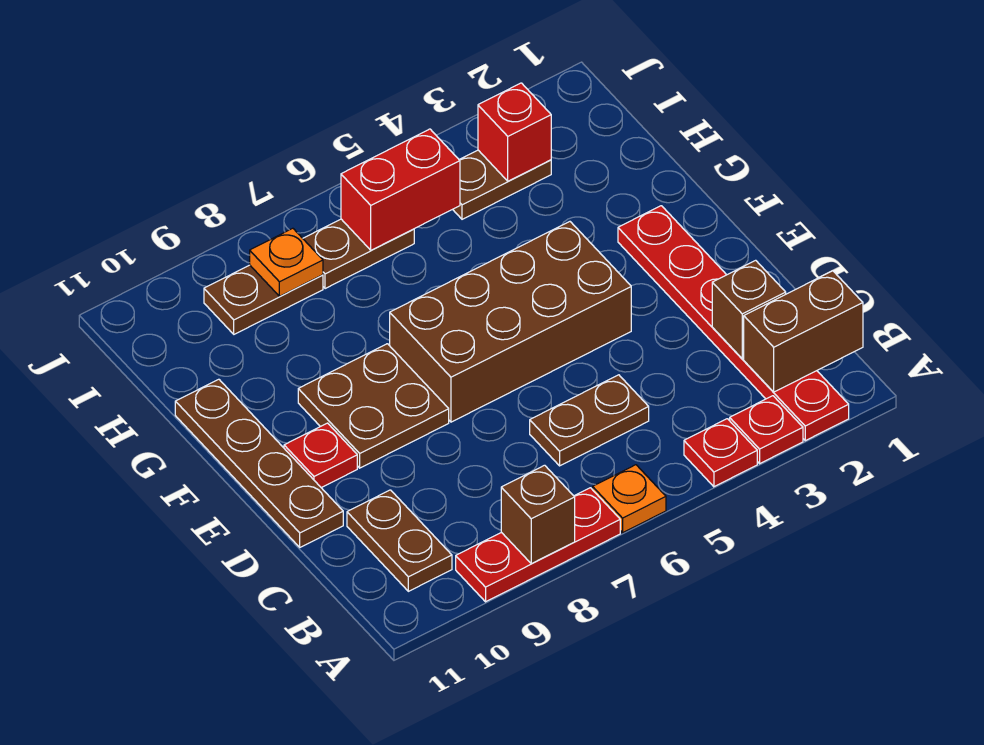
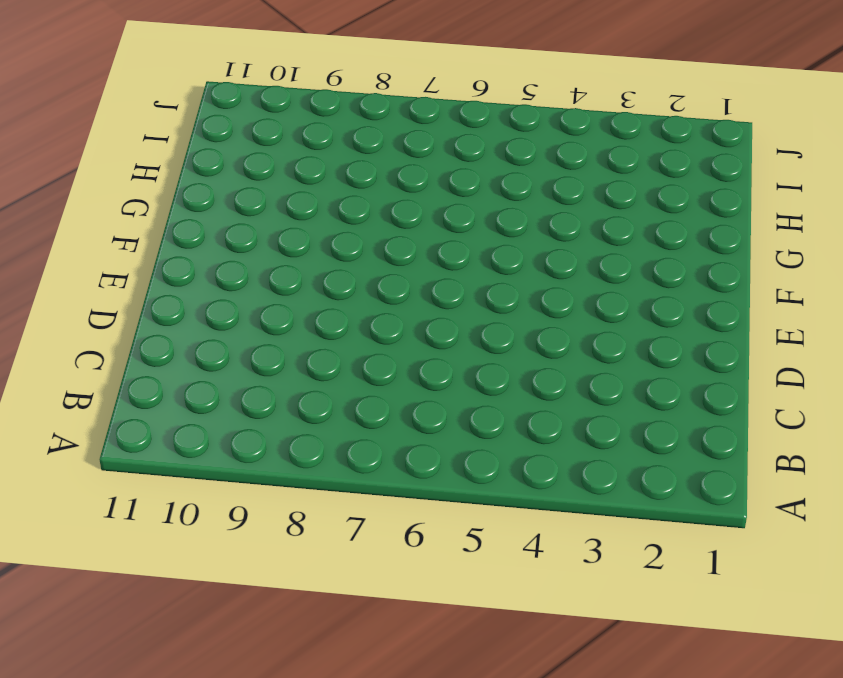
none -> red plate A2:F2 level 1
none -> red plate A3 level 1
none -> red plate A4 level 1

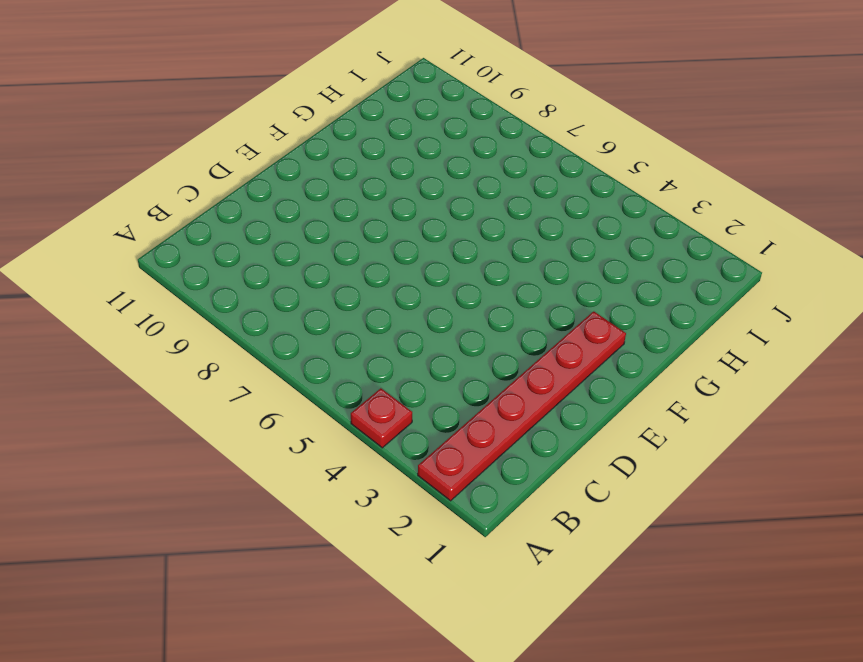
none -> red plate A3 level 1
none -> orange plate A6 level 1
none -> red plate A7:A9 level 1

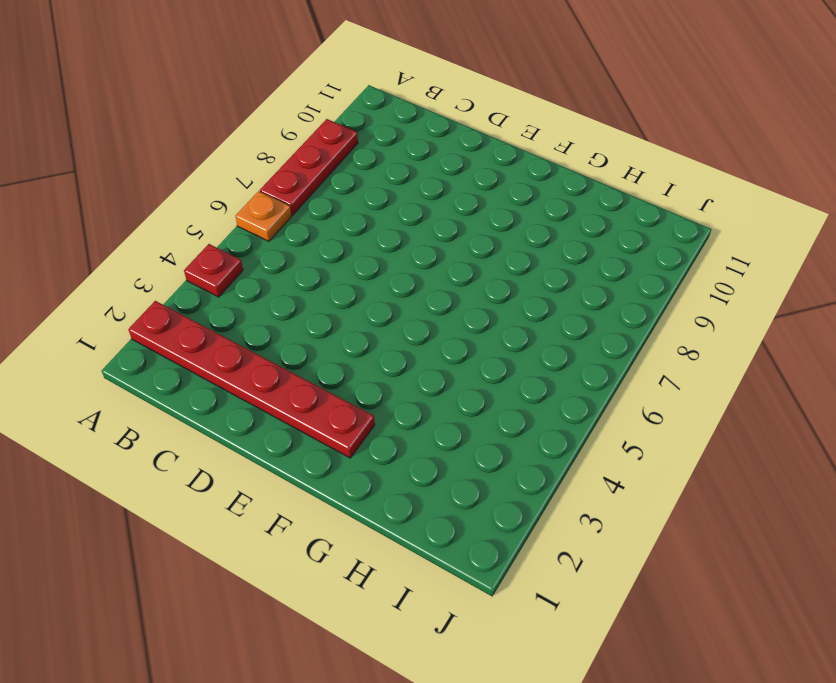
none -> red plate A3 level 1
none -> brown plate B10:C10 level 1
none -> brown plate C5:C6 level 1

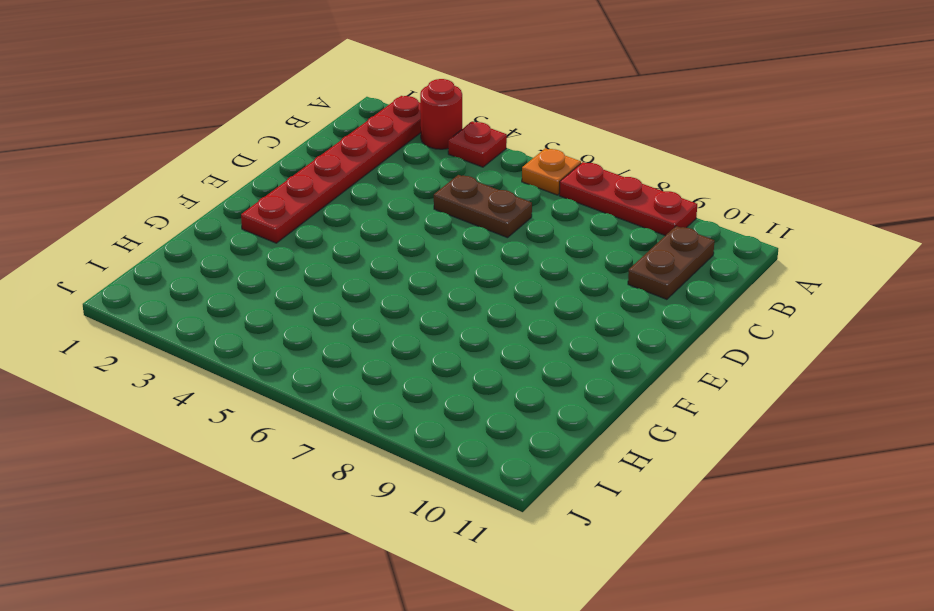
red round brick A3 level 1 -> red plate A3 level 1
none -> brown plate D11:G11 level 1
none -> brown brick E4:F7 level 1
none -> brown plate E8:F9 level 1

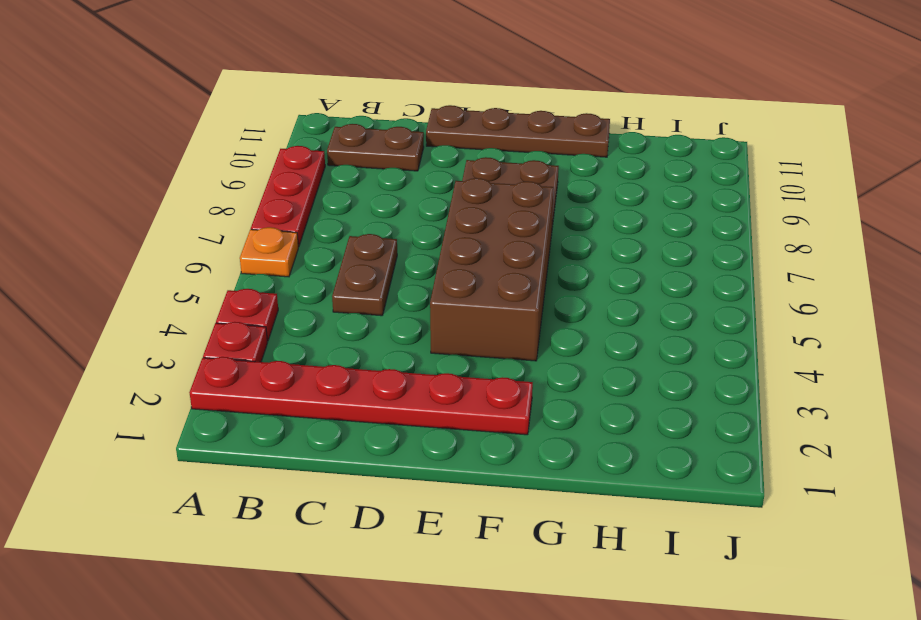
none -> red plate E10 level 1
none -> brown plate I3:I4 level 1
none -> brown plate I6:I7 level 1

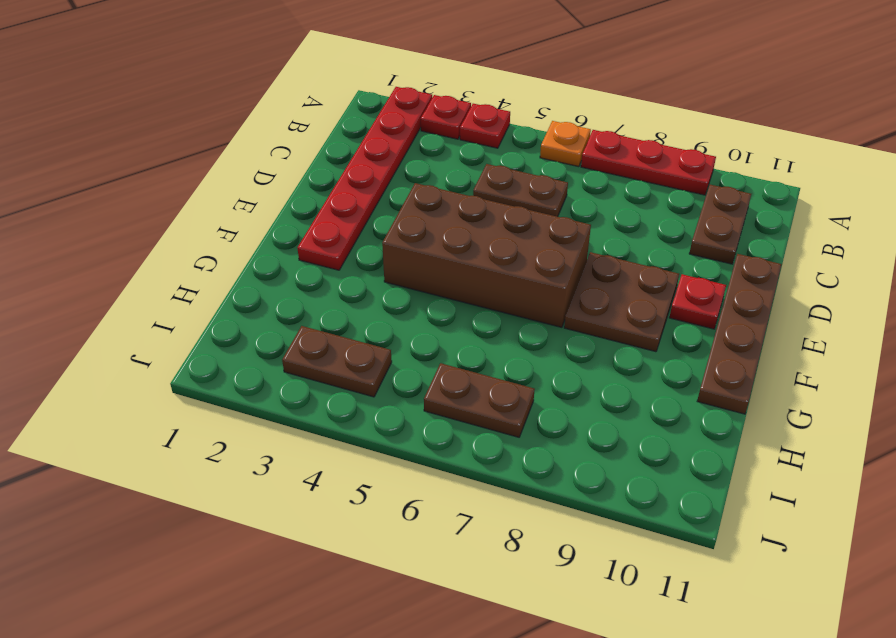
none -> brown plate I8:I9 level 1
none -> brown brick A8 level 2
none -> brown brick B1:B2 level 2

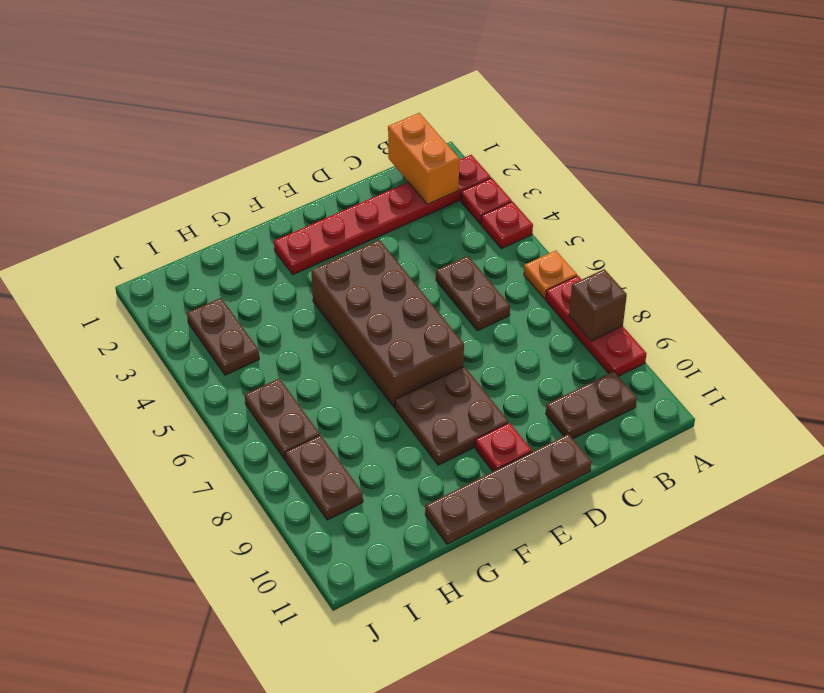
orange brick B1:B2 level 2 -> brown brick B1:B2 level 2
none -> brown brick C2 level 2
none -> red brick I3 level 2
none -> red brick I5:I6 level 2

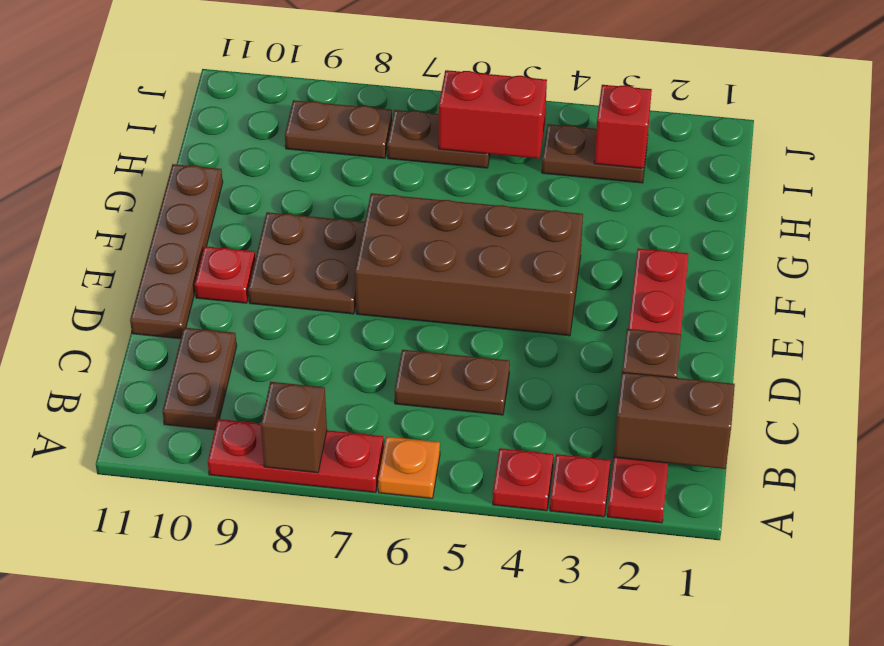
none -> orange plate I8 level 2

